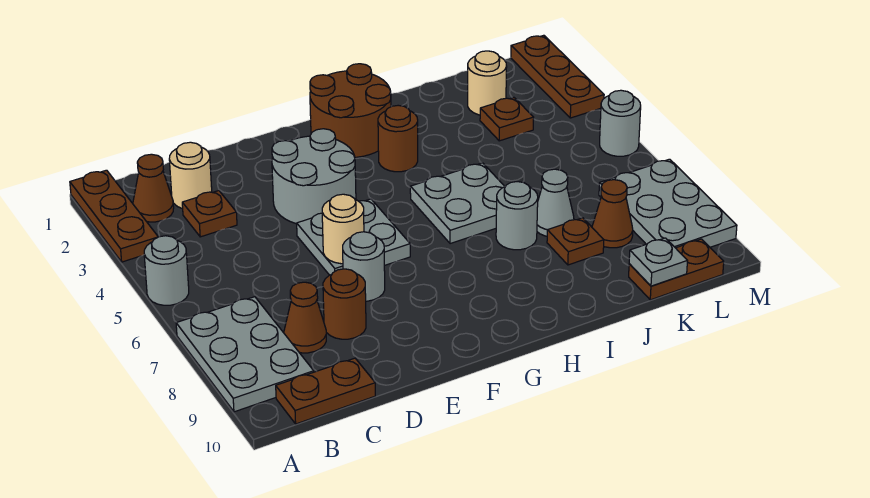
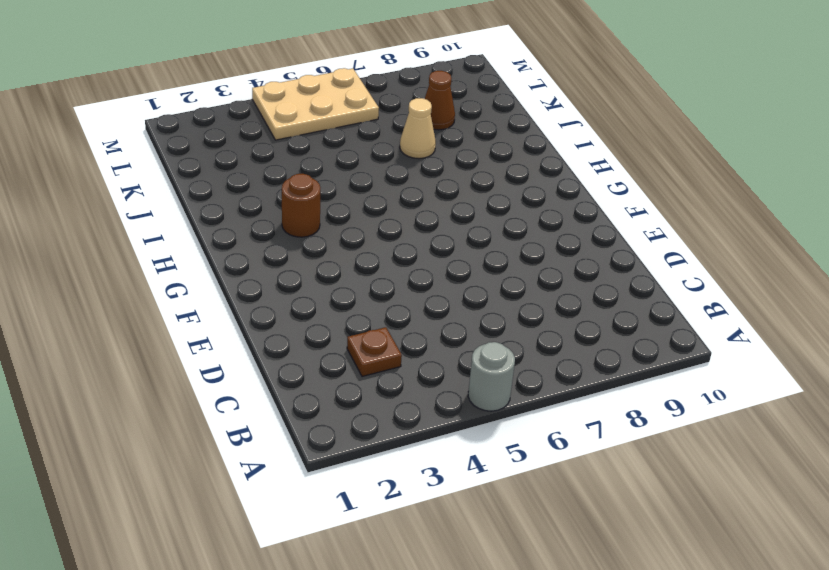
tan cone J7 level 1 -> grey cone J7 level 1
tan plate L4:M6 level 1 -> grey round brick M5 level 1
none -> brown plate A1:A3 level 1
none -> grey plate A7:B9 level 1
none -> brown cone B2 level 1

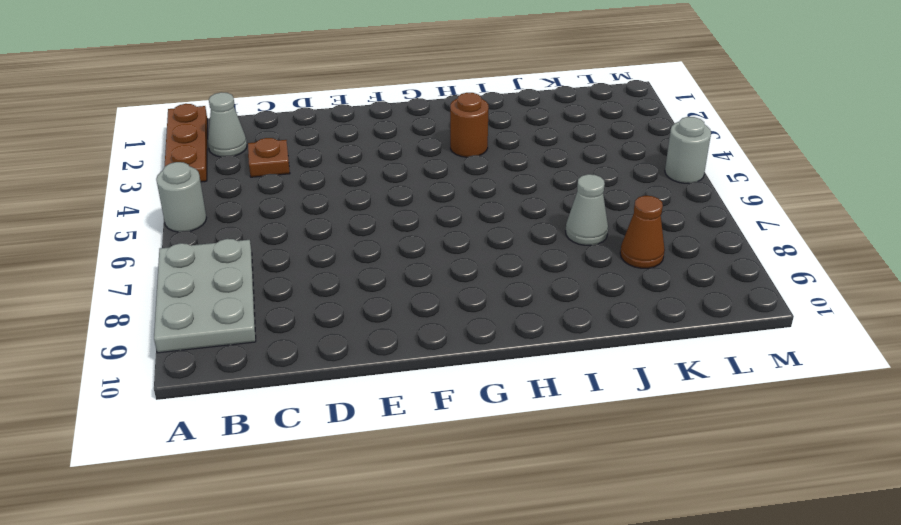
grey cone B2 level 1 -> brown cone B2 level 1
none -> brown plate B10:C10 level 1
none -> tan round brick C2 level 1
none -> brown cone C8 level 1

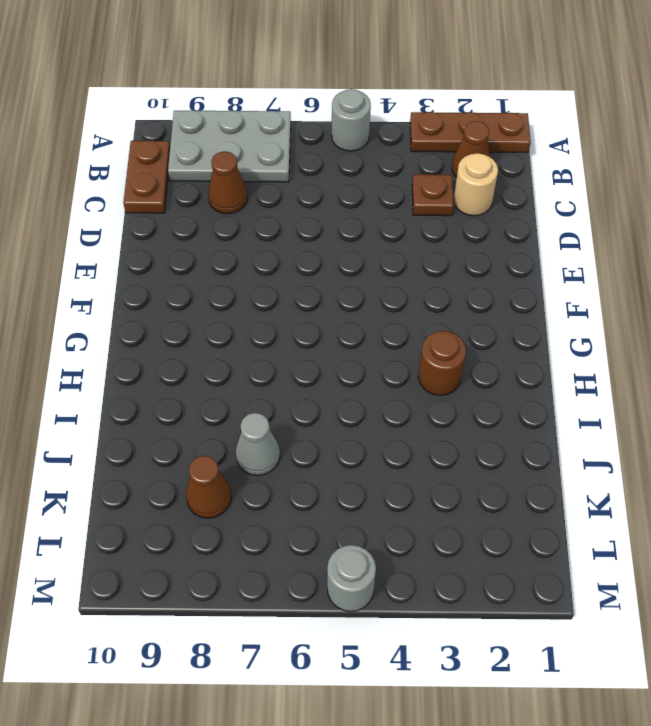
none -> brown round brick D8 level 1
none -> grey round brick E3:F4 level 1
none -> grey plate E5:F6 level 1

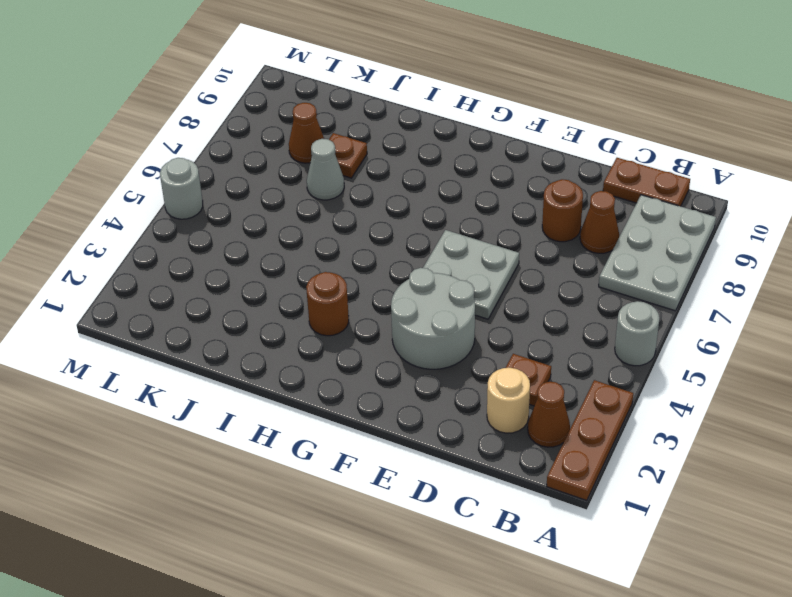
none -> grey round brick E7 level 1
none -> brown round brick G1:H2 level 1
none -> grey plate H5:I6 level 1

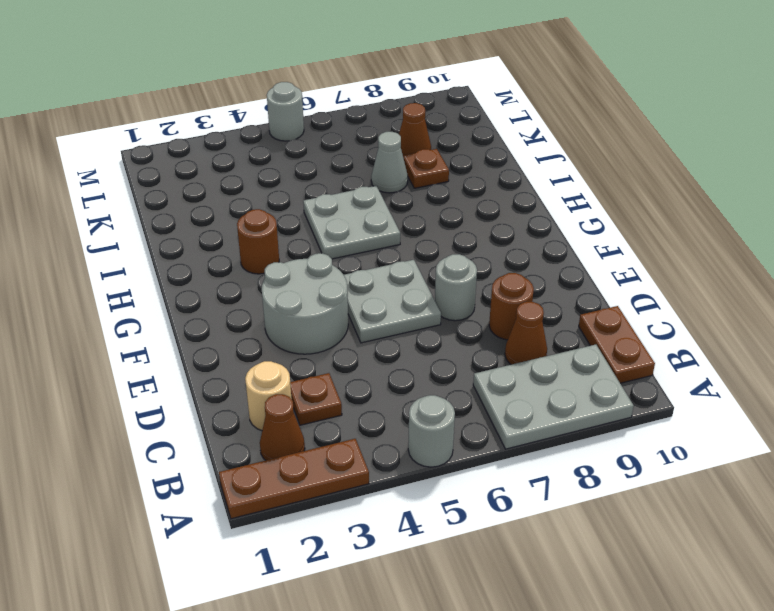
none -> brown round brick G1:H2 level 1
none -> grey round brick I7 level 1
none -> tan round brick K2 level 1

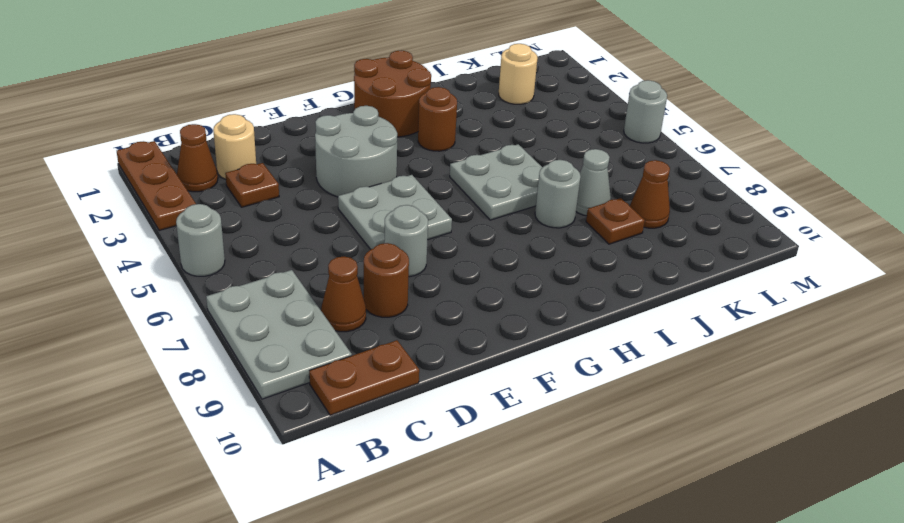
none -> brown plate K3 level 1
none -> brown plate K10:L10 level 1
none -> grey plate L7:M9 level 1

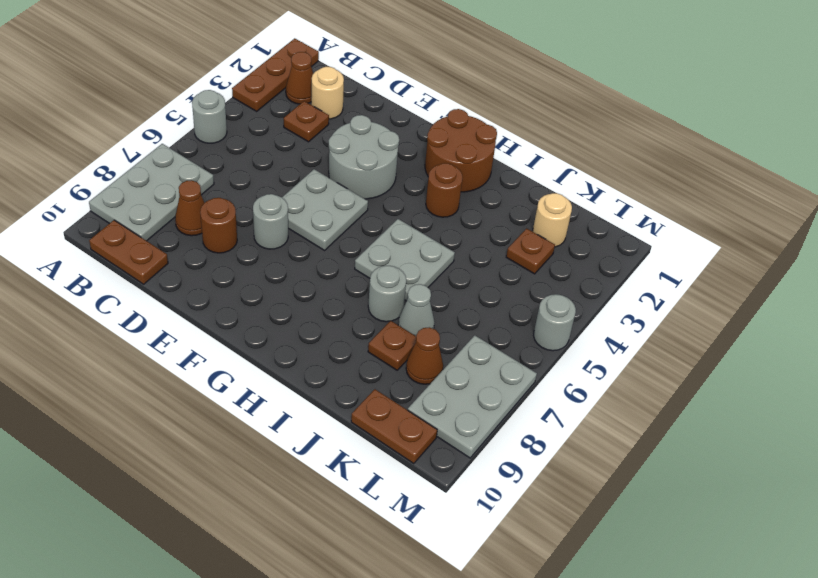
none -> brown plate M1:M3 level 1
none -> tan round brick E6 level 2
none -> grey plate K10 level 2

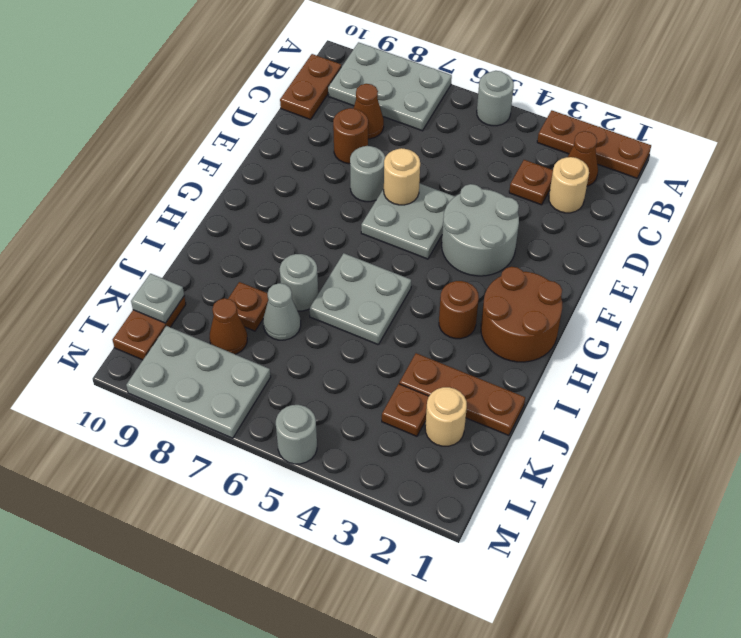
brown plate J1:J3 level 1 -> brown plate M1:M3 level 1

